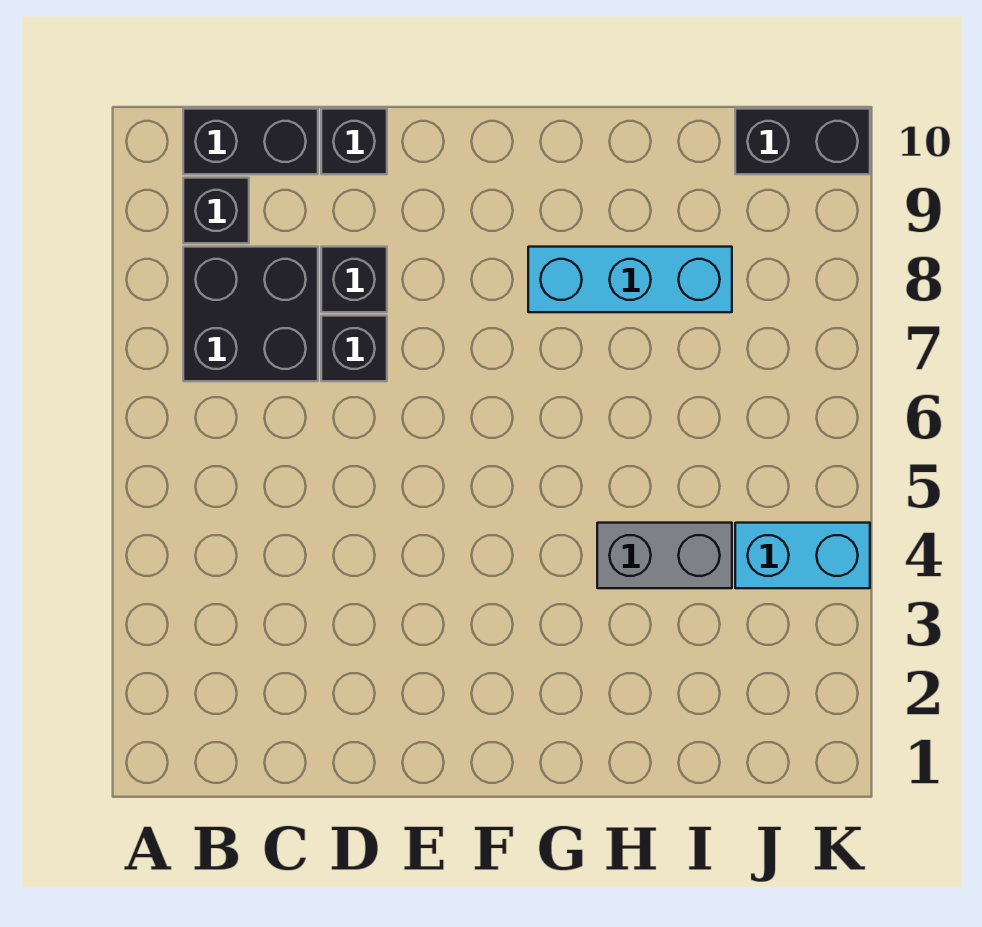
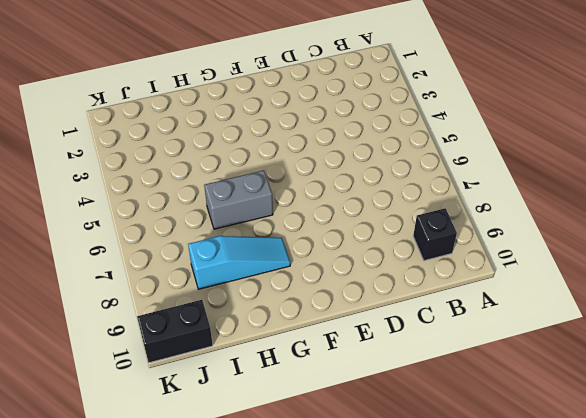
grey brick G6:H6 level 1 -> grey brick H4:I4 level 1
cyan slope G8:I8 level 1 top I -> cyan brick G8:I8 level 1
none -> black brick B7:C8 level 1
none -> black brick B10:C10 level 1

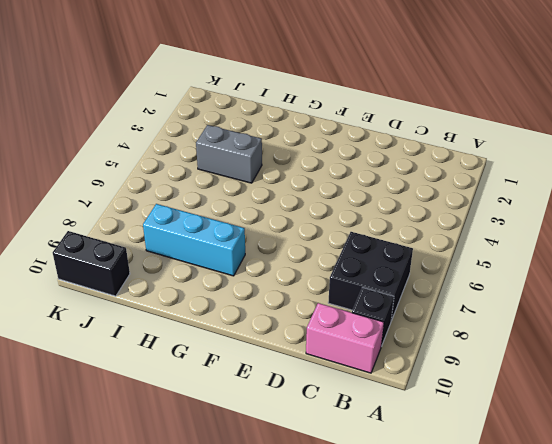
pink brick B10:C10 level 1 -> black brick B10:C10 level 1
none -> black brick D7 level 1
none -> black brick D8 level 1

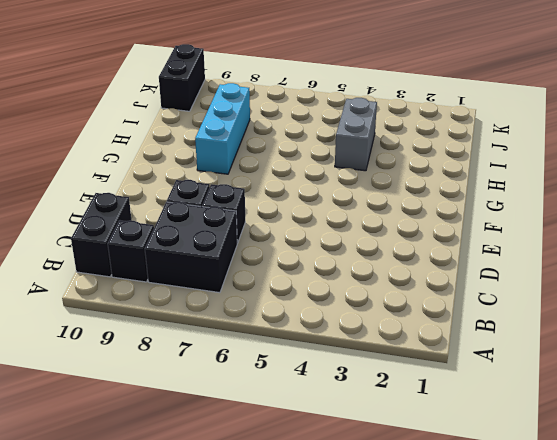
none -> black brick D10 level 1
none -> cyan brick J4:K4 level 1

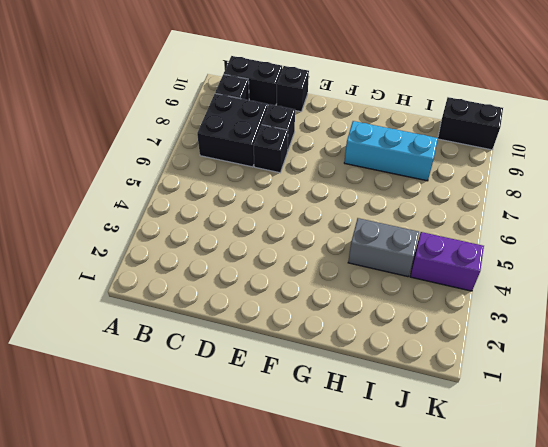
purple brick J4:K4 level 1 -> cyan brick J4:K4 level 1

